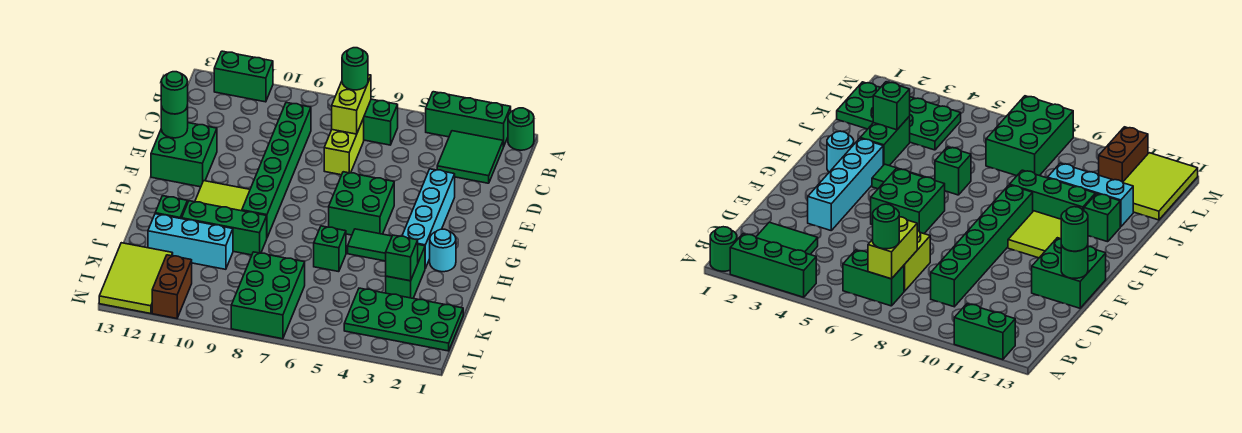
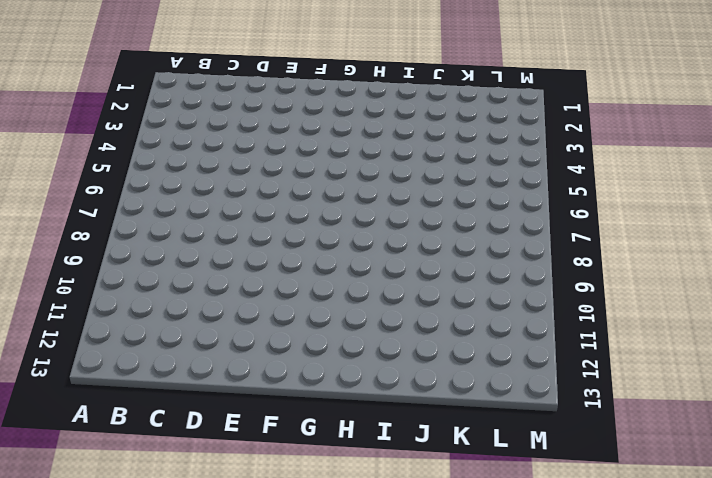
none -> green round brick A1 level 1
none -> green brick A2:A4 level 1
none -> green brick A11:A12 level 1

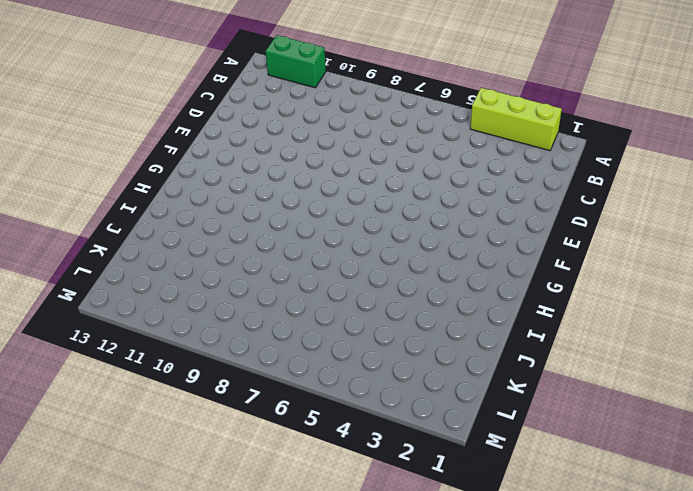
lime brick A2:A4 level 1 -> green brick A2:A4 level 1
none -> green round brick A1 level 1
none -> green tile B2:C3 level 1
none -> green brick B6:B7 level 1

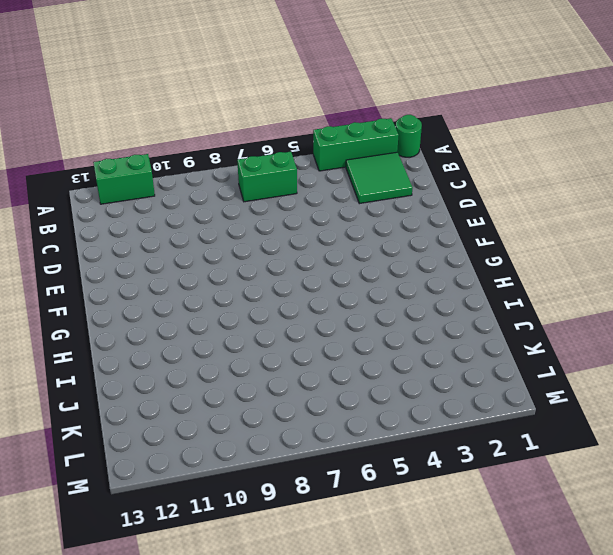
none -> lime brick C7:D7 level 1
none -> green brick C9:H9 level 1
none -> cyan brick E3:H3 level 1

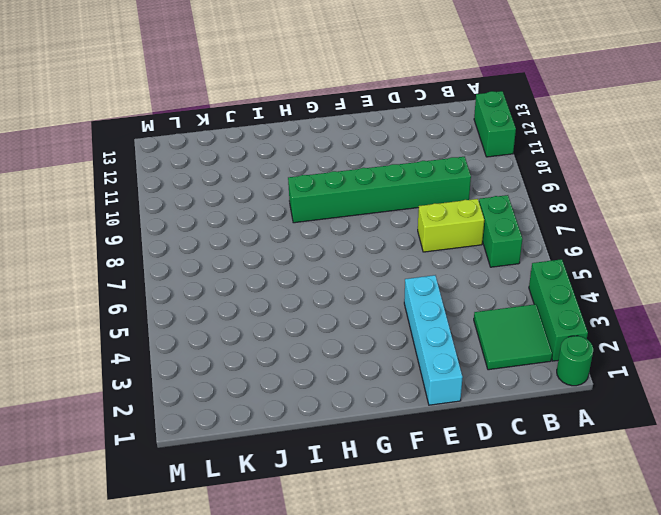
cyan brick E1:E4 level 1 -> cyan brick E3:H3 level 1
none -> green brick E12:F13 level 1
none -> green brick F5:G6 level 1
none -> lime tile G10:H11 level 1

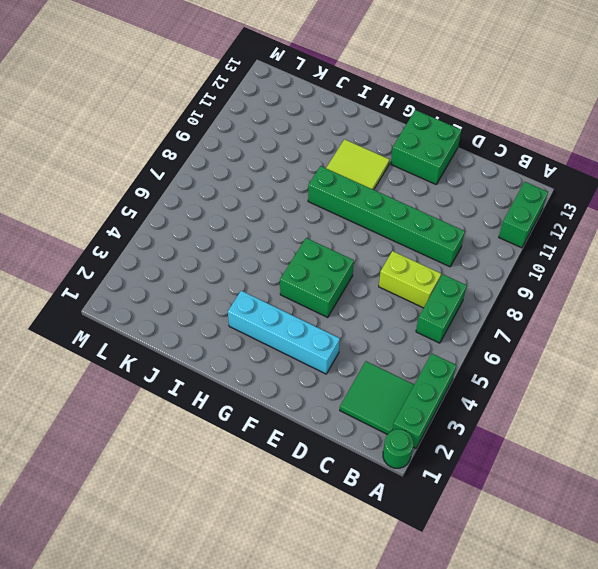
none -> cyan round brick H2 level 1
none -> green tile H4:H5 level 1
none -> green brick I3:J3 level 1

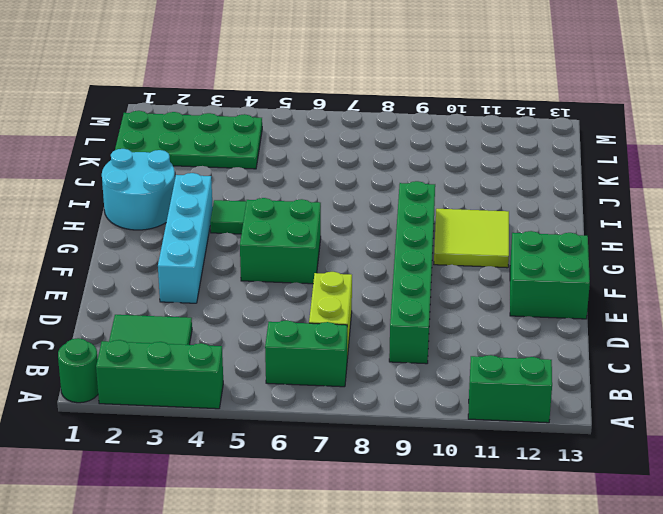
cyan round brick H1:I2 level 1 -> cyan round brick H2 level 1
none -> green brick I3:J3 level 1
none -> green brick I6 level 1
none -> green brick I9:I11 level 1

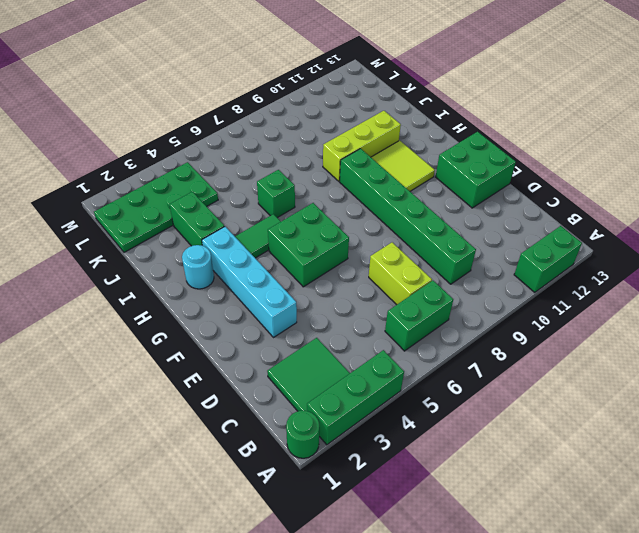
lime brick I9:I11 level 1 -> green brick I9:I11 level 1
none -> green brick I12 level 1
none -> cyan brick J10:J12 level 1
none -> green brick K7:M8 level 1

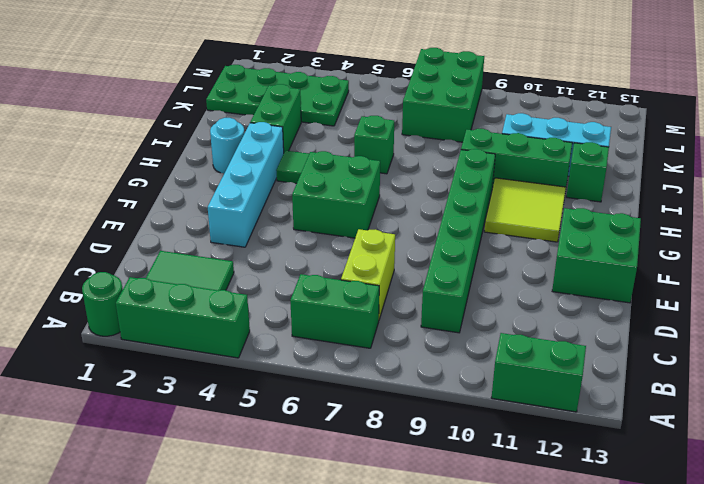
none -> lime tile K12:M13 level 1
none -> brown brick L11:M11 level 1
none -> lime brick B7:C7 level 2

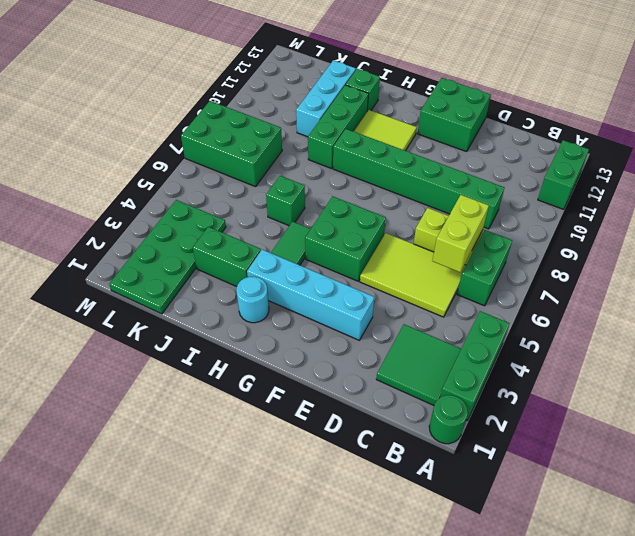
lime tile C5:E6 level 1 -> lime tile K12:M13 level 1
lime brick C6:C7 level 2 -> lime brick B7:C7 level 2
none -> brown brick L11:M11 level 1
none -> green round brick E13 level 2
none -> green brick J3 level 2

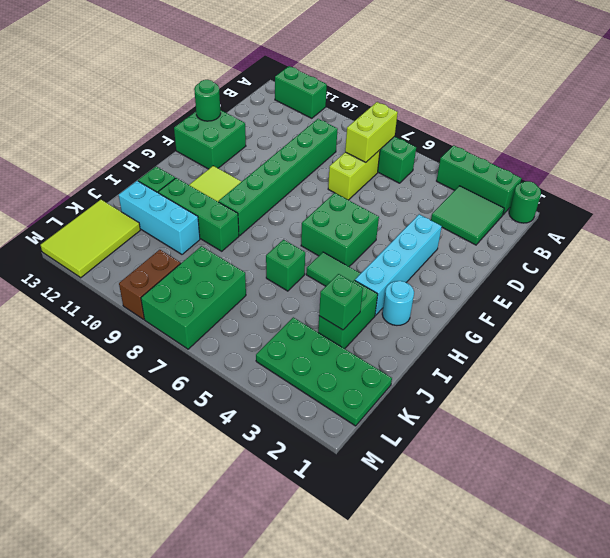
brown brick L9:M9 level 1 -> brown brick L11:M11 level 1
none -> green round brick B7 level 3
none -> green round brick E13 level 3

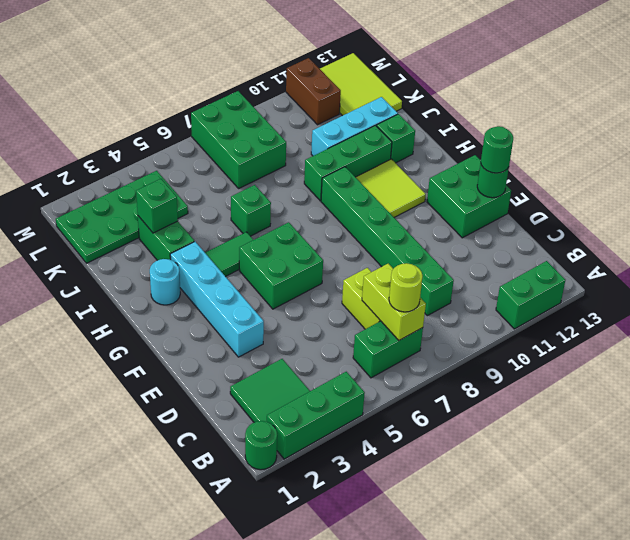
lime round brick B7 level 3 -> green round brick B7 level 3

